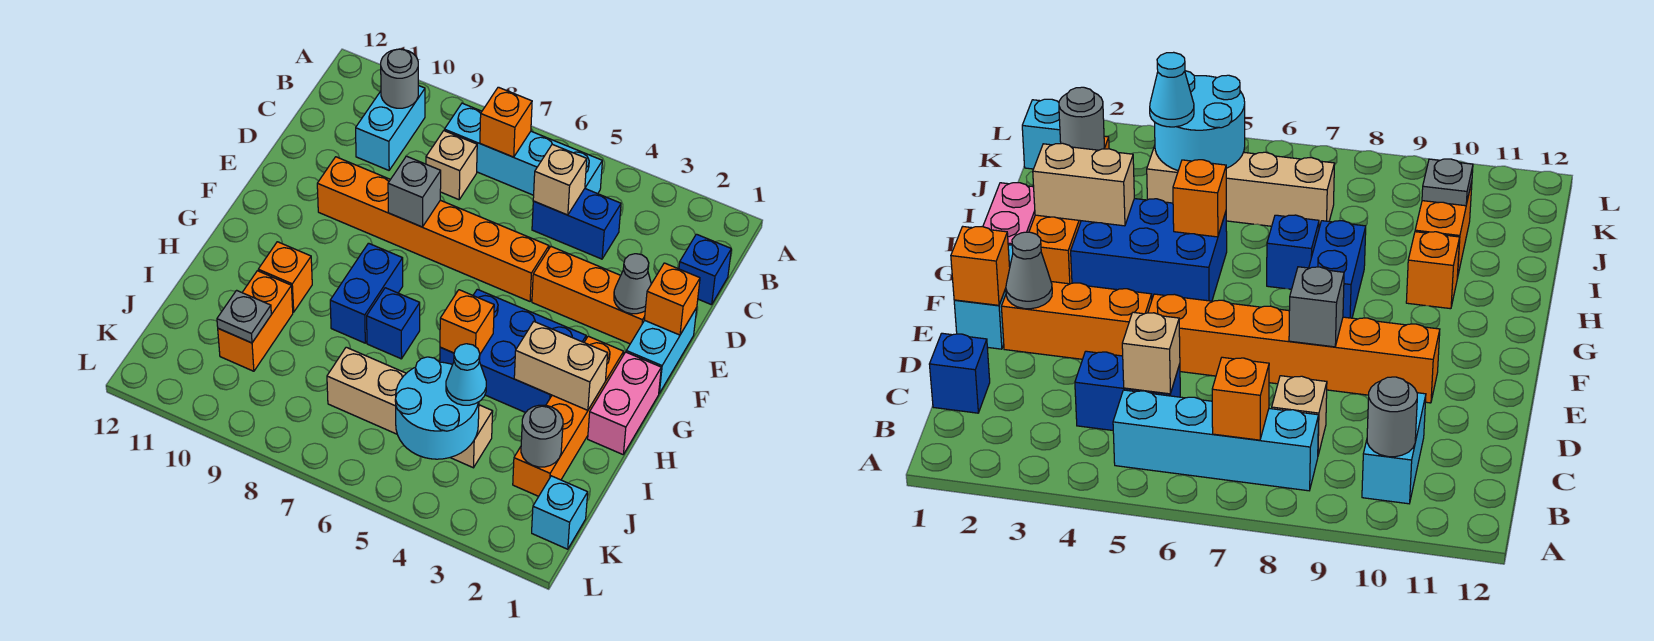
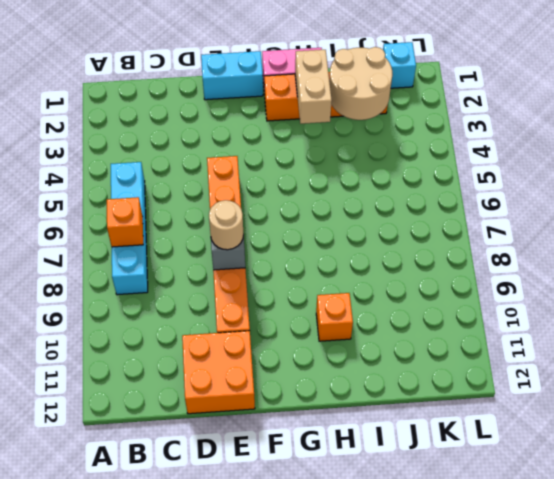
orange brick D11:E12 level 1 -> none
tan round brick E8 level 3 -> none
tan round brick I2:J3 level 2 -> grey round brick J2 level 2
none -> cyan brick B10:C10 level 1
none -> blue brick C1 level 1
none -> blue brick C4:C5 level 1

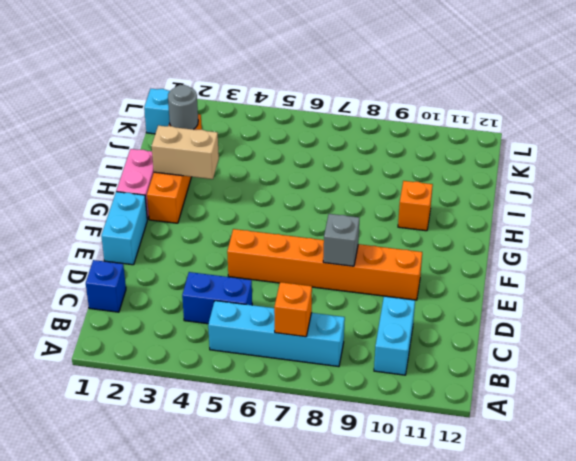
none -> tan brick C8 level 1
none -> orange brick E2:E4 level 1
none -> blue brick G3:H5 level 1

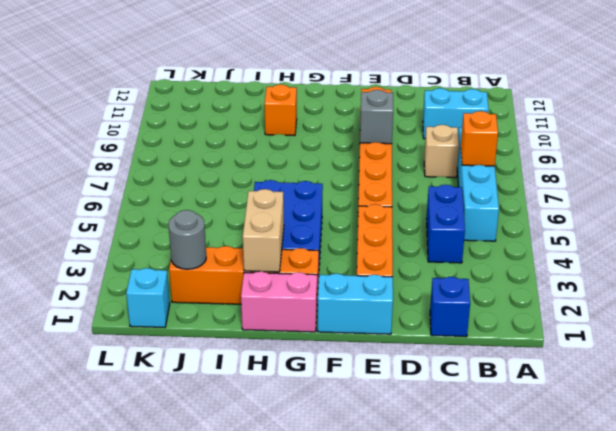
none -> blue brick G8:H8 level 1
none -> blue brick H7 level 1
none -> orange brick I10:J10 level 1

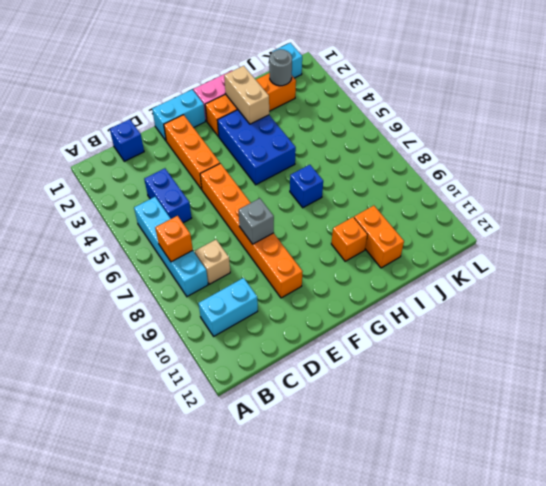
orange brick I10:I11 level 1 -> orange brick I10:J10 level 1
none -> blue brick G8:H8 level 1
none -> tan brick J4:J7 level 1
none -> grey round brick B10 level 2

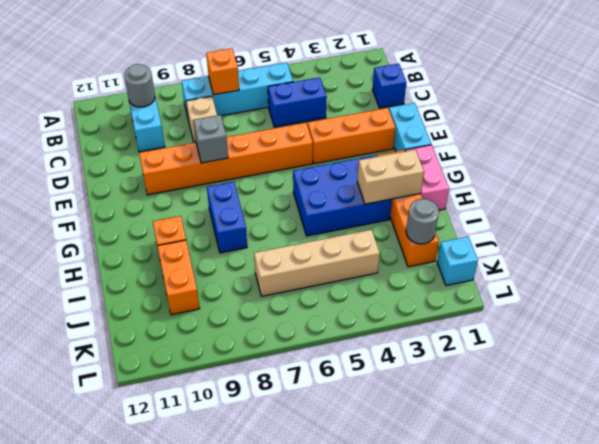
none -> blue brick H7 level 1
none -> tan brick C5 level 2
none -> orange brick E1 level 2

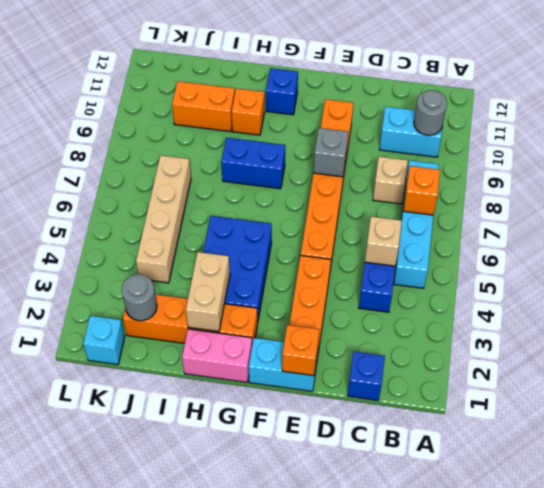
blue brick G11 level 1 -> blue brick H7 level 1
none -> grey cone E2 level 2
none -> orange brick H5 level 2
none -> cyan round brick J4:K5 level 2

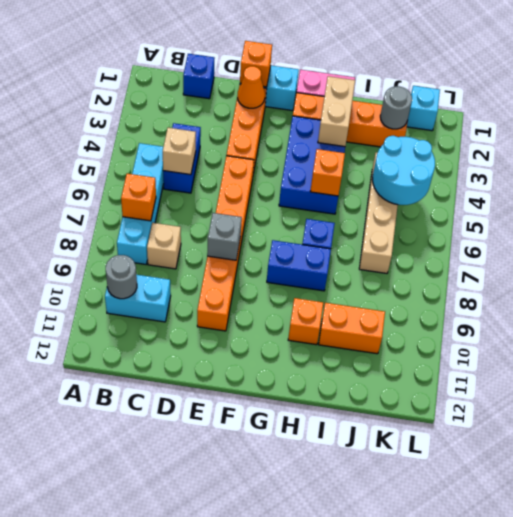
orange cone E2 level 2 -> grey cone E2 level 2
none -> grey plate J10 level 2
none -> cyan cone J4 level 3

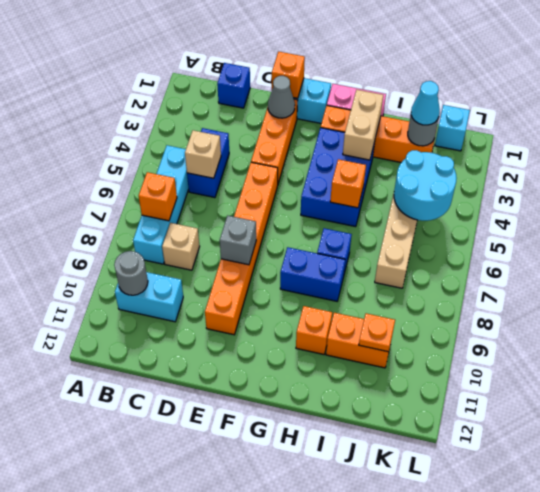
cyan cone J2 level 3 -> cyan cone J4 level 3
orange plate J10 level 2 -> grey plate J10 level 2

